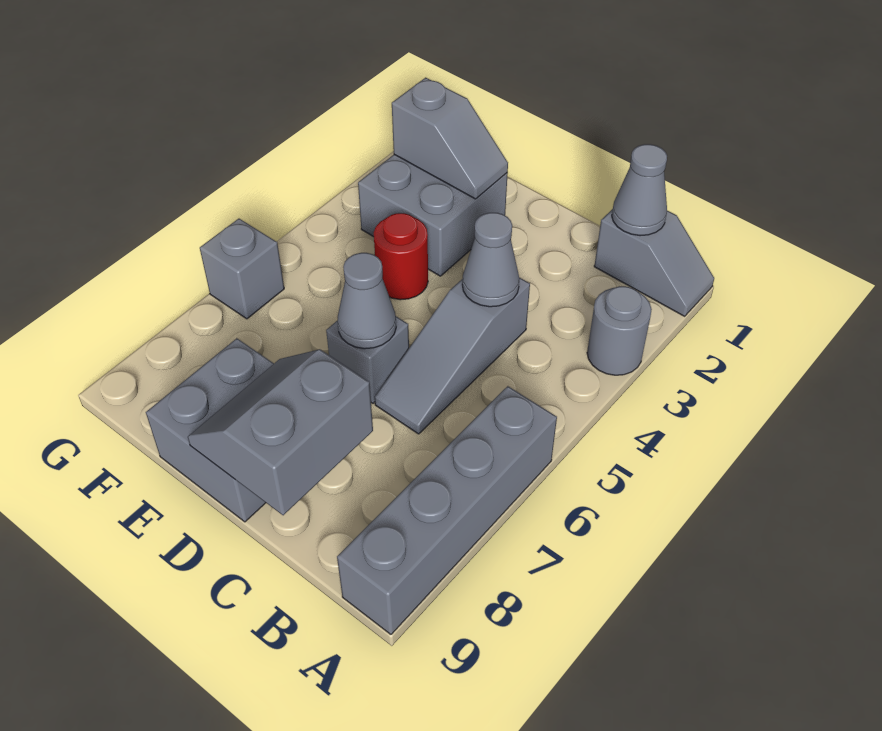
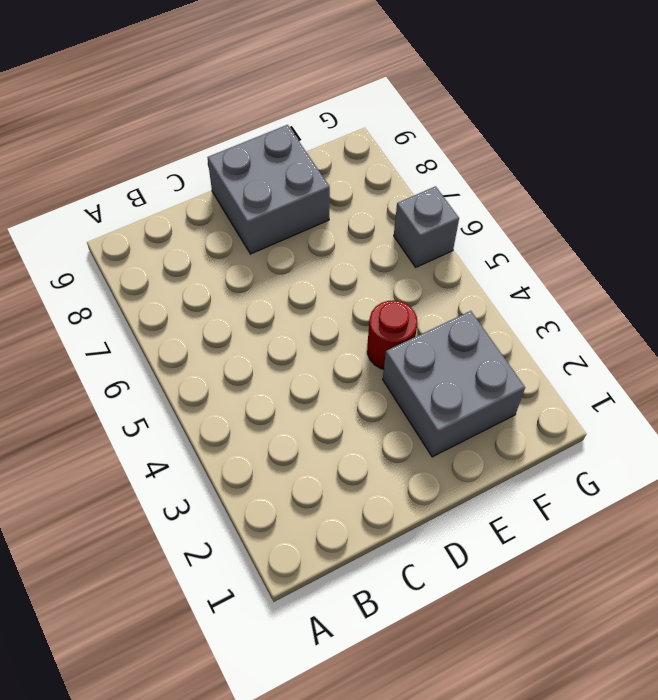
none -> grey slope A1:B1 level 1 top B
none -> grey round brick A3 level 1
none -> grey brick A6:A9 level 1

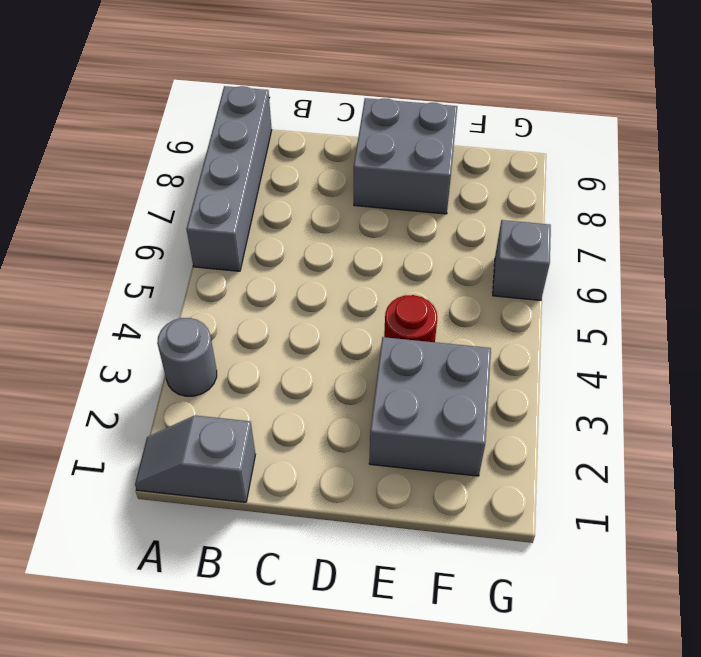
none -> grey slope C4:C6 level 1 top 4
none -> grey brick D6 level 1
none -> grey cone B1 level 2

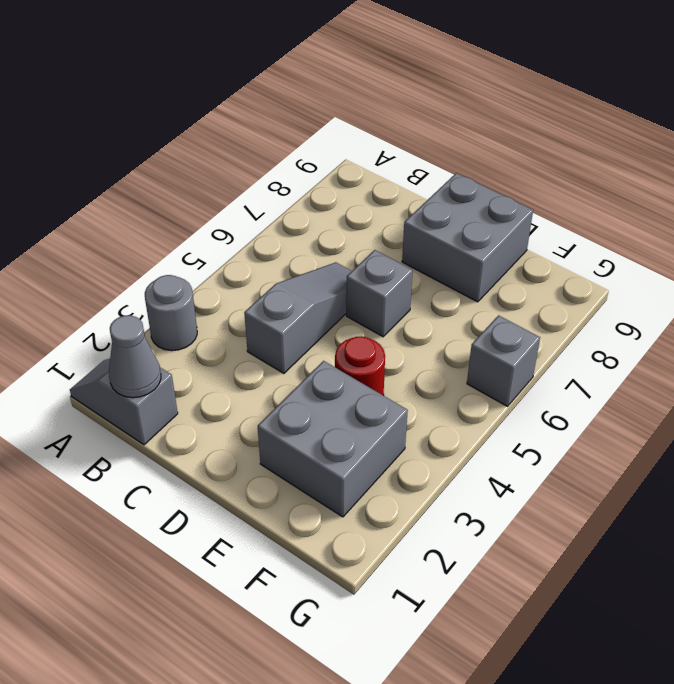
none -> grey brick A6:A9 level 1
none -> grey cone C4 level 2
none -> grey slope C8:D9 level 2 top C

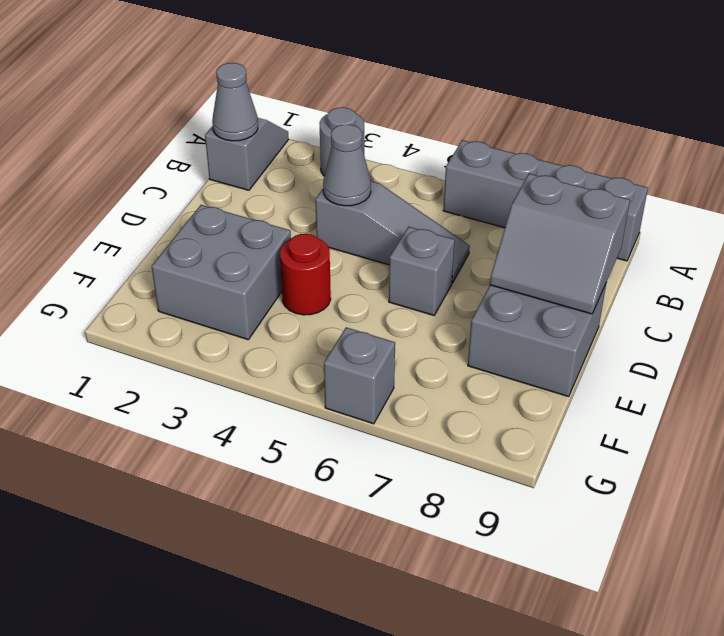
none -> grey cone D6 level 2
none -> grey slope E2:F2 level 2 top F

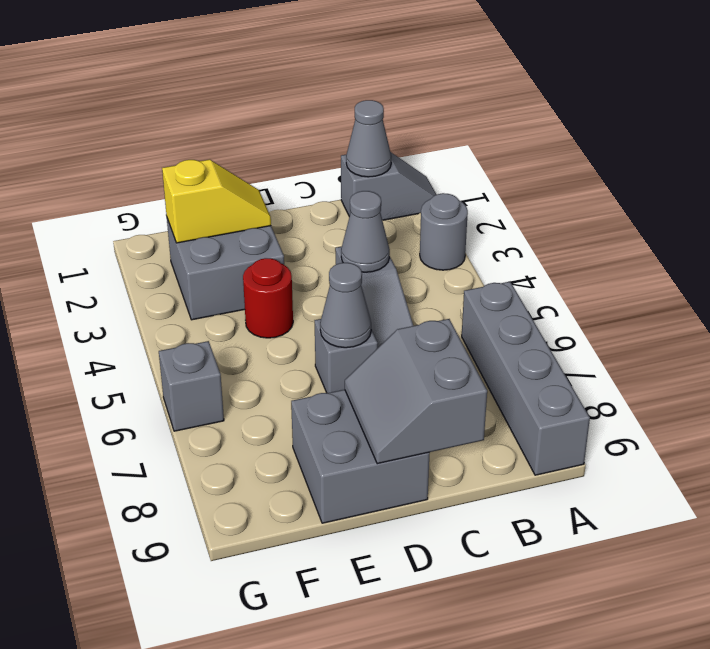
yellow slope E2:F2 level 2 top F -> grey slope E2:F2 level 2 top F

